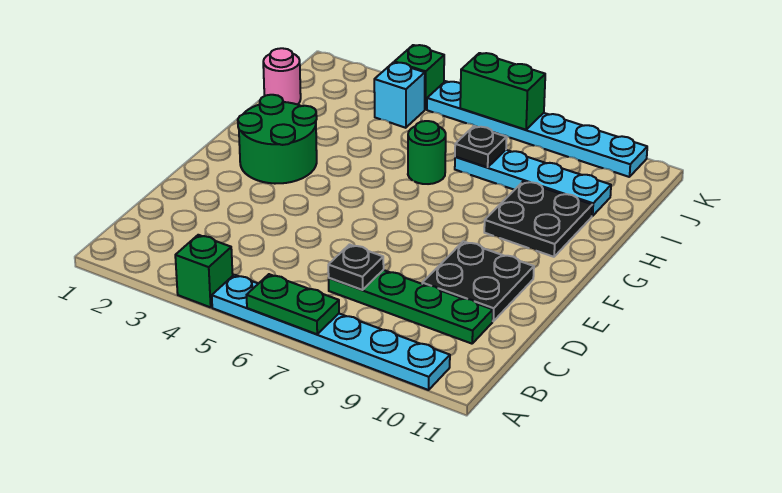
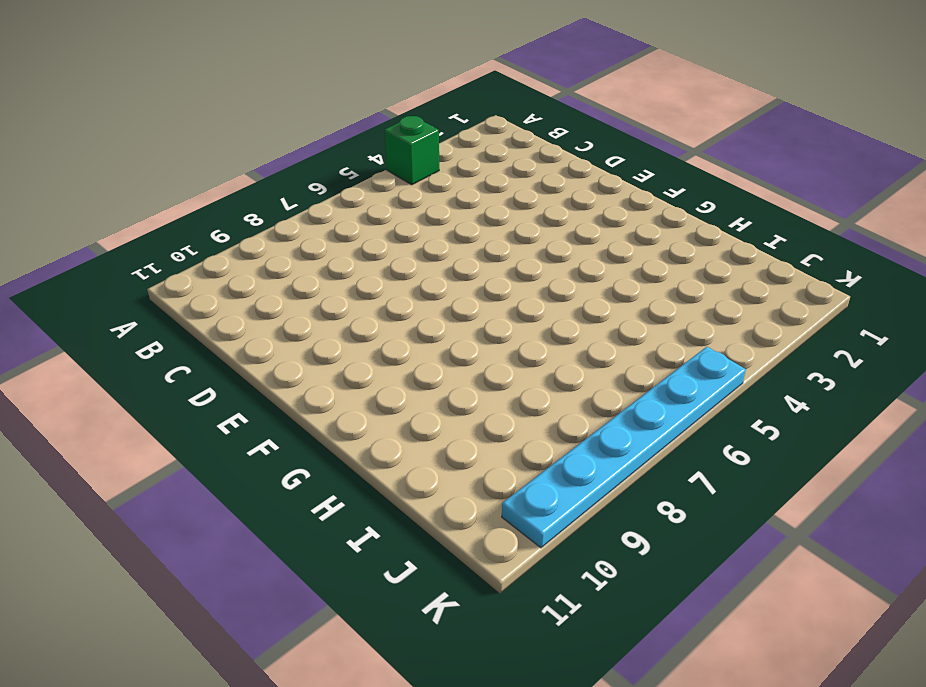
none -> cyan plate A5:A10 level 1
none -> green plate C7:C10 level 1
none -> black plate D9:E10 level 1

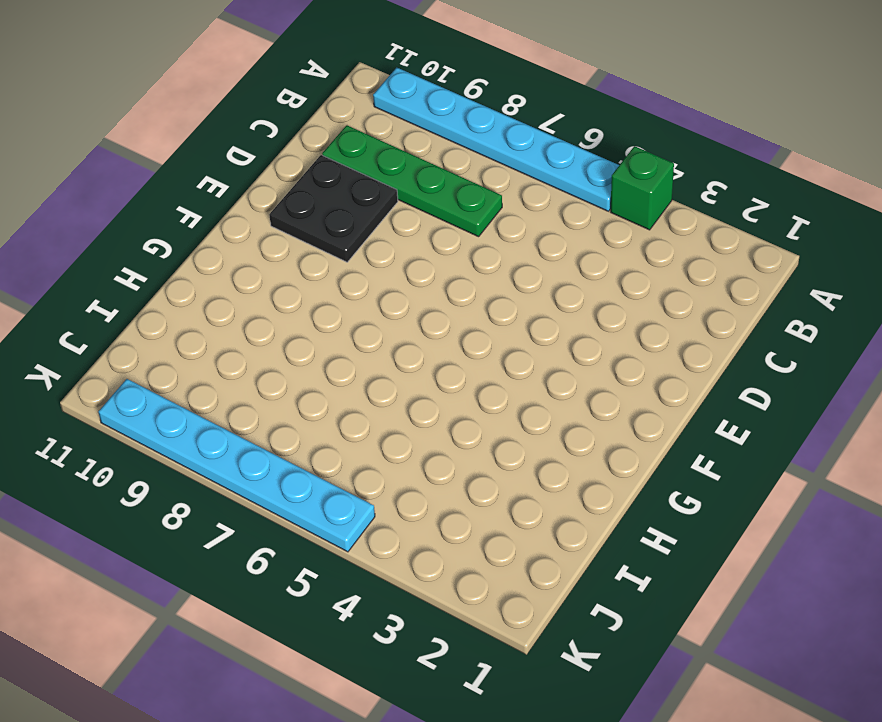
none -> green round brick F2:G3 level 1
none -> black plate G9:H10 level 1
none -> green round brick H6 level 1

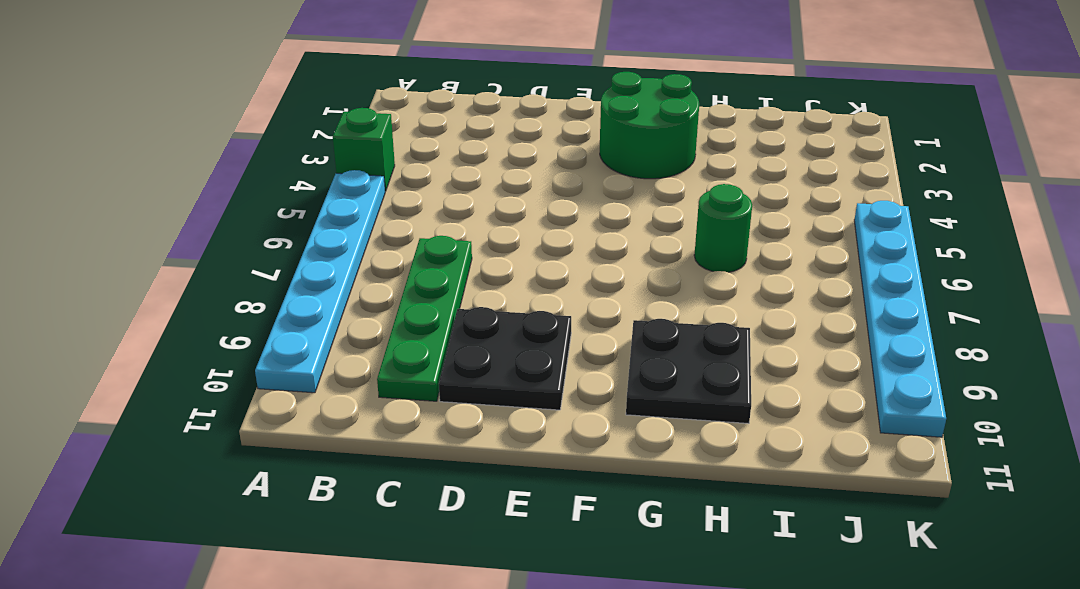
none -> pink round brick I1 level 1
none -> cyan plate I7:I10 level 1
none -> cyan brick J4 level 1

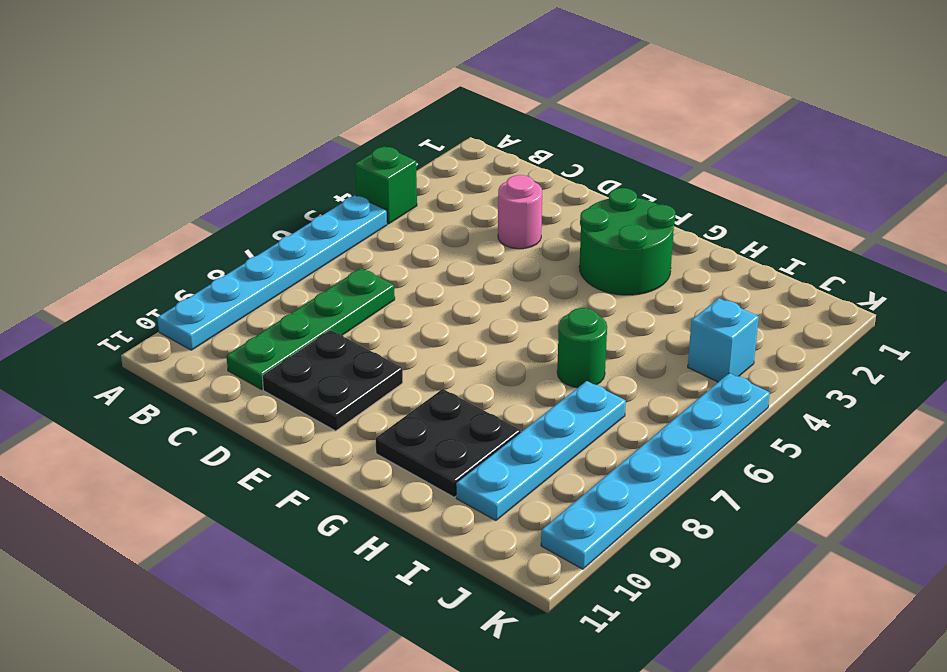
pink round brick D3 level 1 -> pink round brick I1 level 1
none -> green brick K4 level 1
none -> green plate A6:A7 level 2
none -> black plate C7 level 2

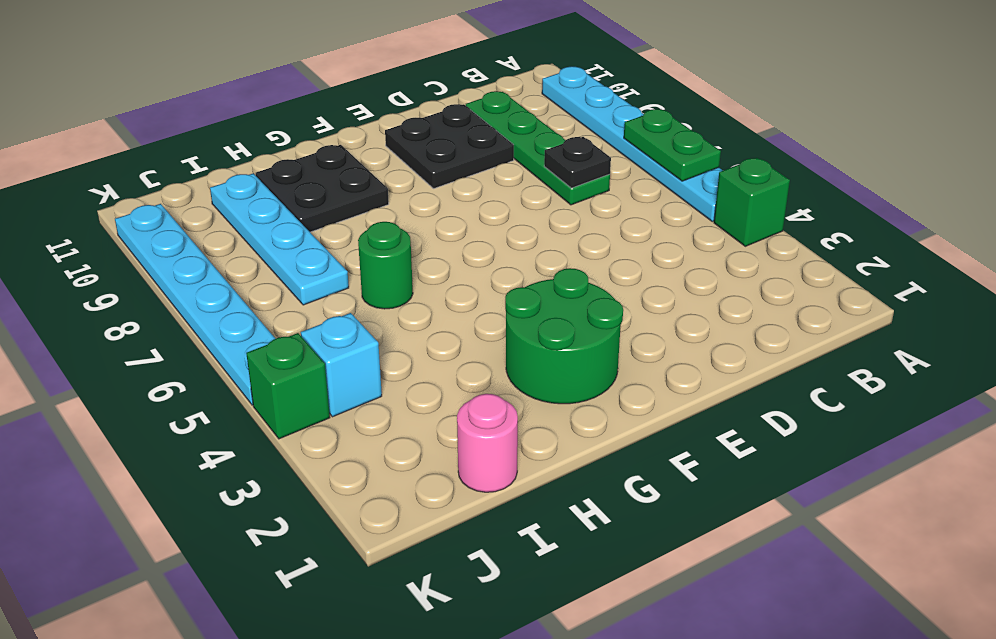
none -> black plate I7 level 2
none -> green brick K6:K7 level 2

